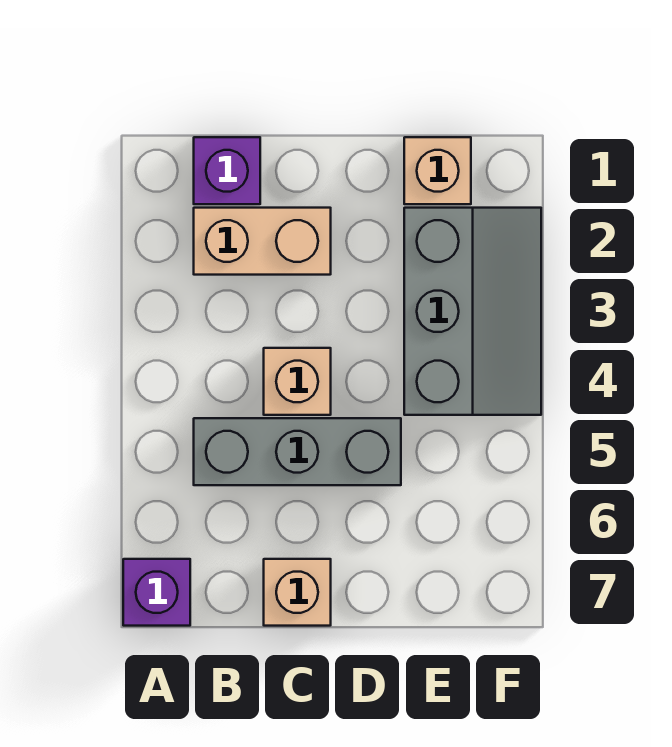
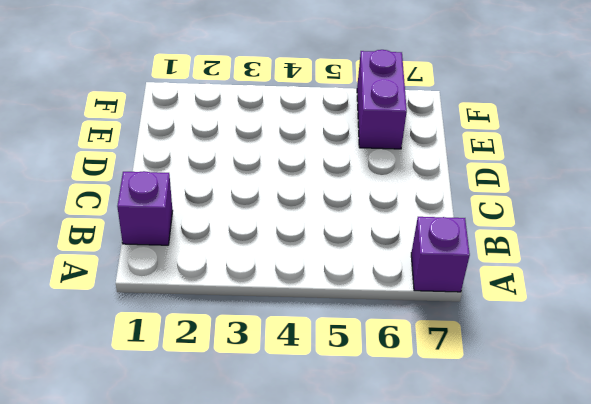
purple brick E6:F6 level 1 -> none
none -> tan brick B2:C2 level 1
none -> grey brick B5:D5 level 1

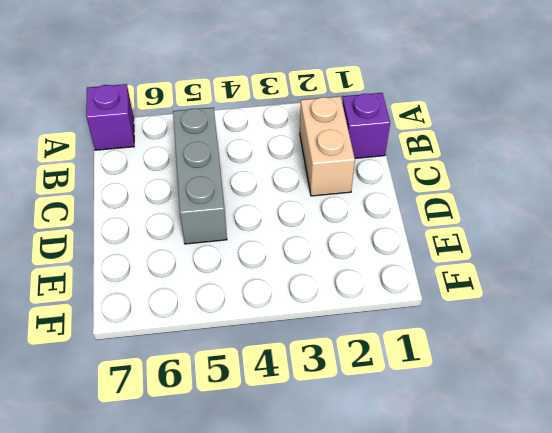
none -> tan brick C4 level 1
none -> tan brick C7 level 1

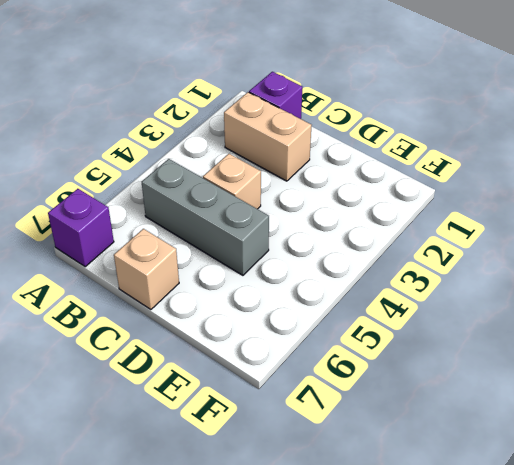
none -> tan brick E1 level 1
none -> grey slope E2:F4 level 1 top E

